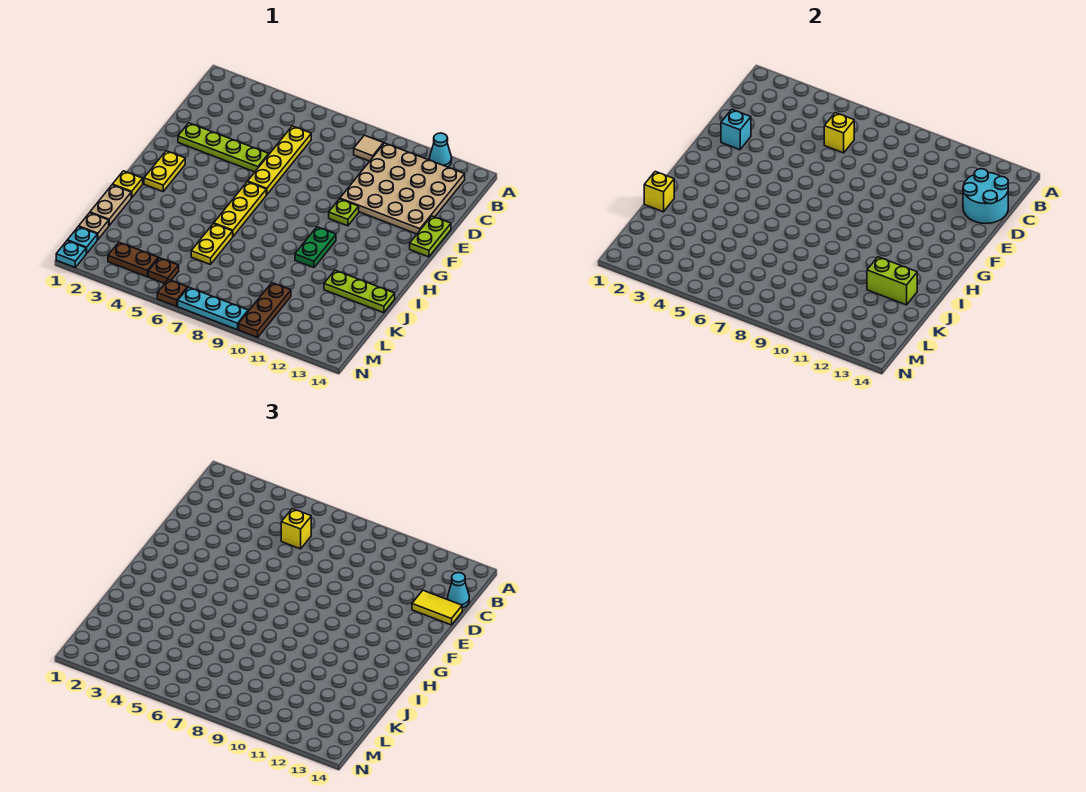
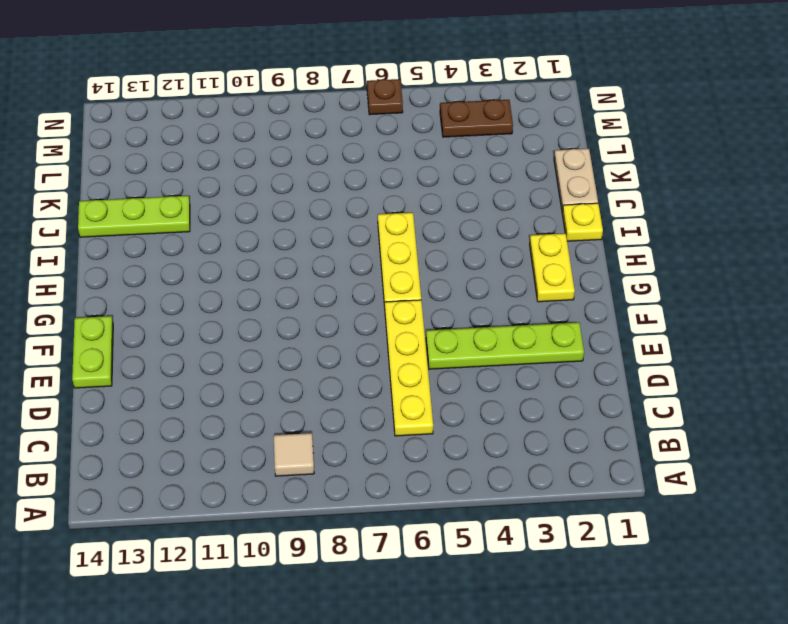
none -> cyan cone A12 level 1
none -> tan plate B10:E13 level 1
none -> lime plate F10 level 1
none -> green plate H10:I10 level 1

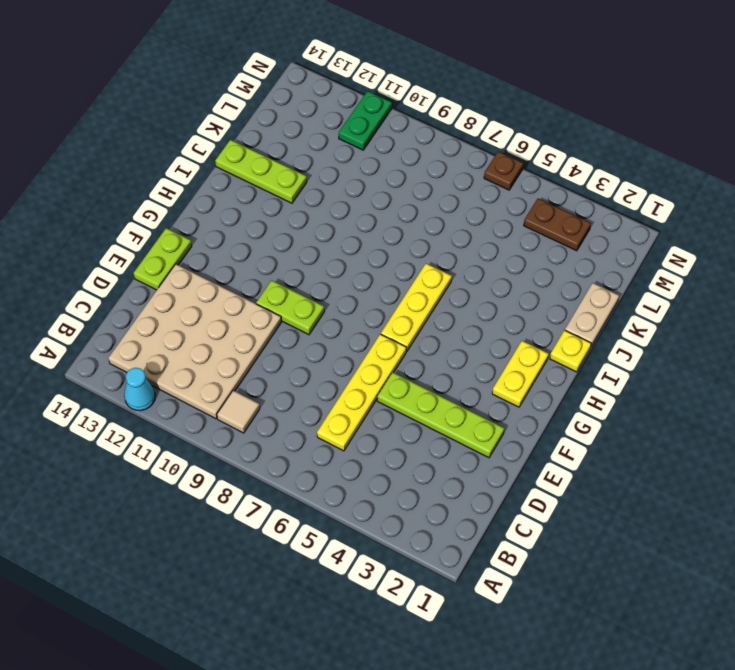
lime plate F9:F10 level 1 -> lime plate F10 level 1
green plate M11:N11 level 1 -> green plate H10:I10 level 1
none -> yellow plate J6:K6 level 1
none -> tan plate L1 level 1
none -> brown plate L10:N10 level 1
none -> cyan plate M1 level 1

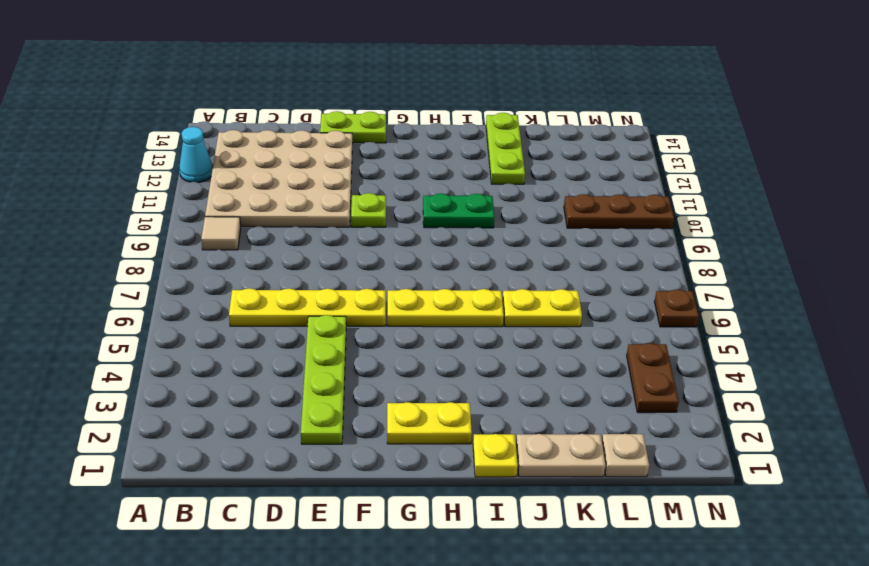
none -> cyan plate M1 level 1
none -> brown plate M5 level 1
none -> cyan plate N1 level 1
none -> cyan plate N7:N9 level 1

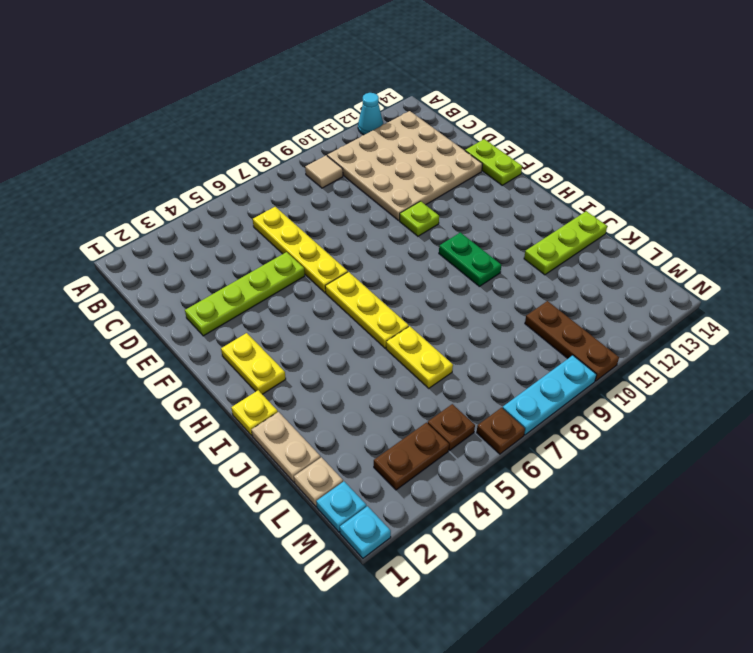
none -> yellow brick C6 level 2
none -> cyan round brick C13:D14 level 2
none -> cyan brick E2 level 2
none -> yellow brick J1 level 2

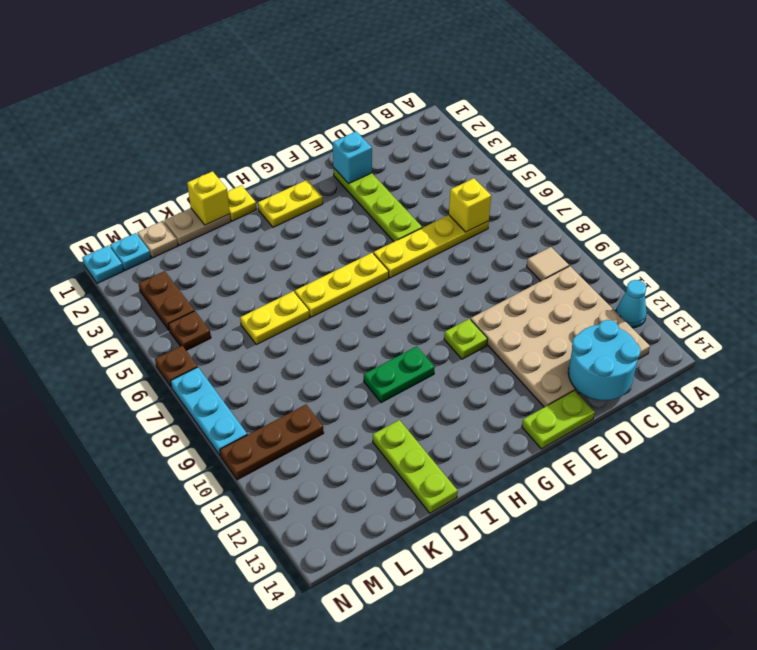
none -> lime brick J12:J13 level 2
none -> yellow brick C6 level 3
none -> cyan cone C14 level 3
none -> yellow tile D13:D14 level 3

